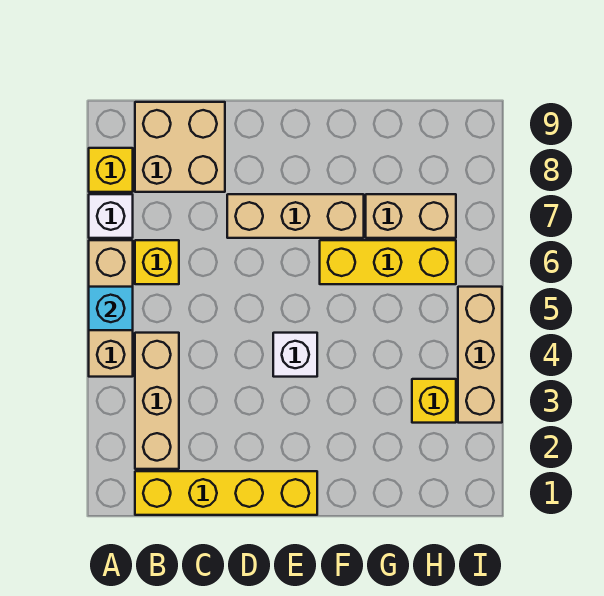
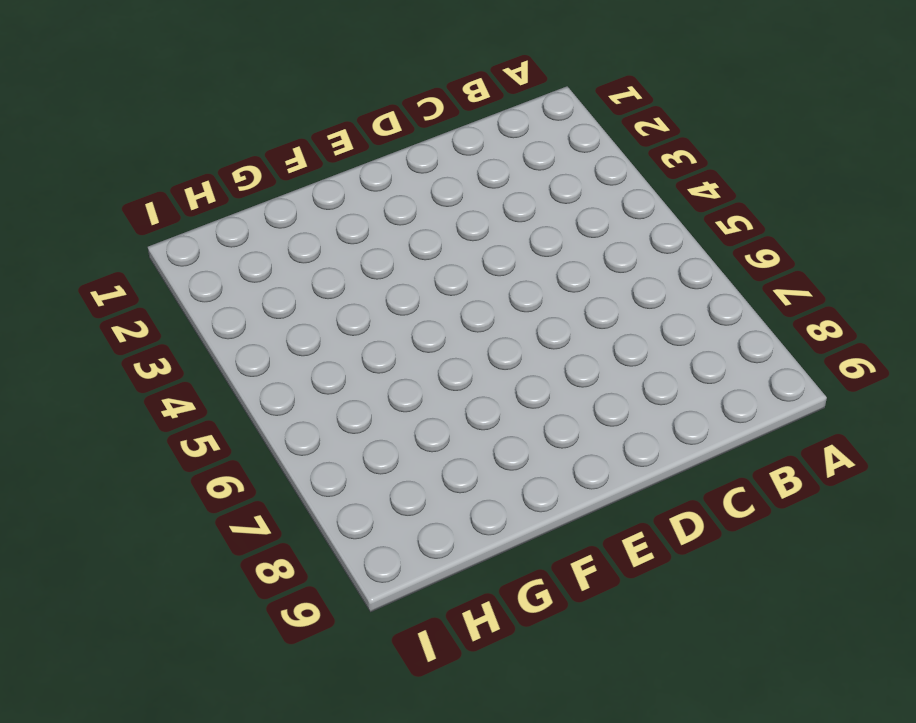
none -> tan brick A4:A6 level 1
none -> white brick A7 level 1
none -> yellow brick A8 level 1

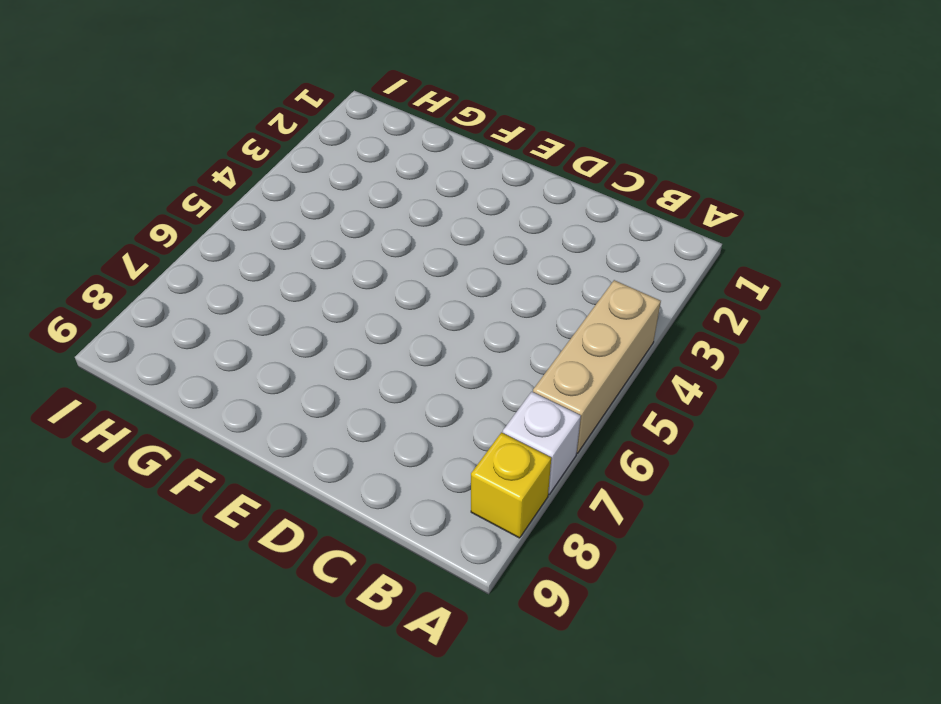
none -> yellow brick B1:E1 level 1
none -> tan brick B2:B4 level 1
none -> yellow brick B6 level 1

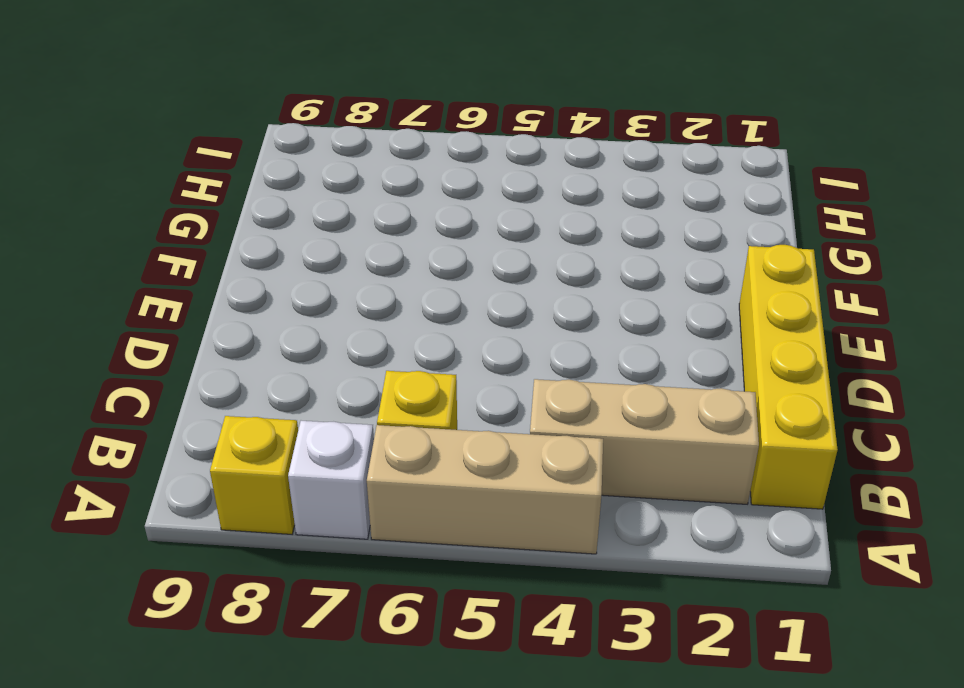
none -> tan brick B8:C9 level 1
none -> tan brick D7:F7 level 1
none -> white brick E4 level 1

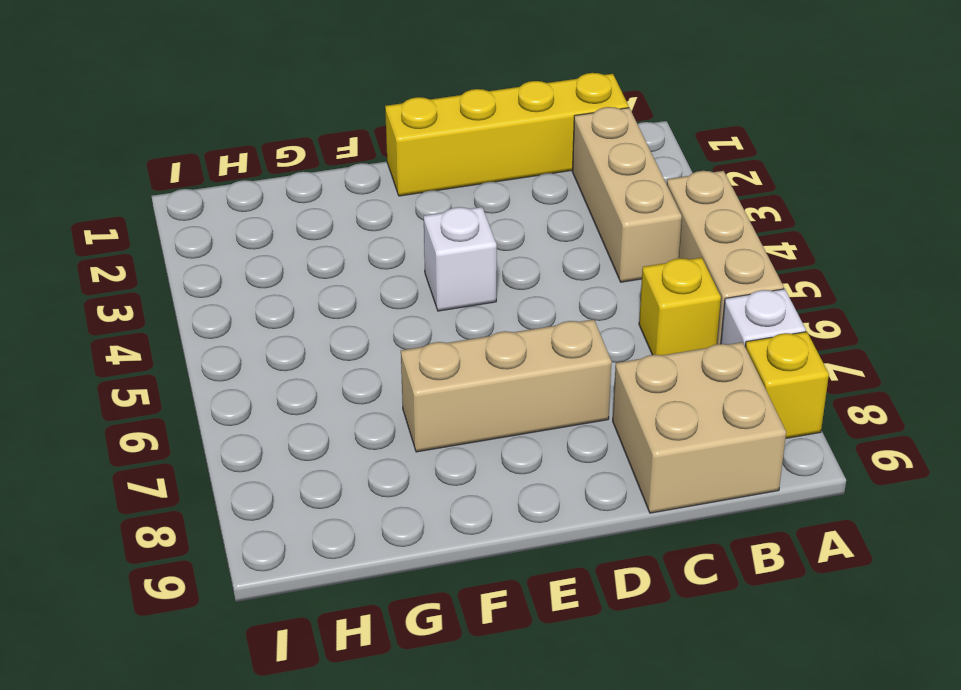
none -> yellow brick F6:H6 level 1
none -> tan brick G7:H7 level 1
none -> yellow brick H3 level 1

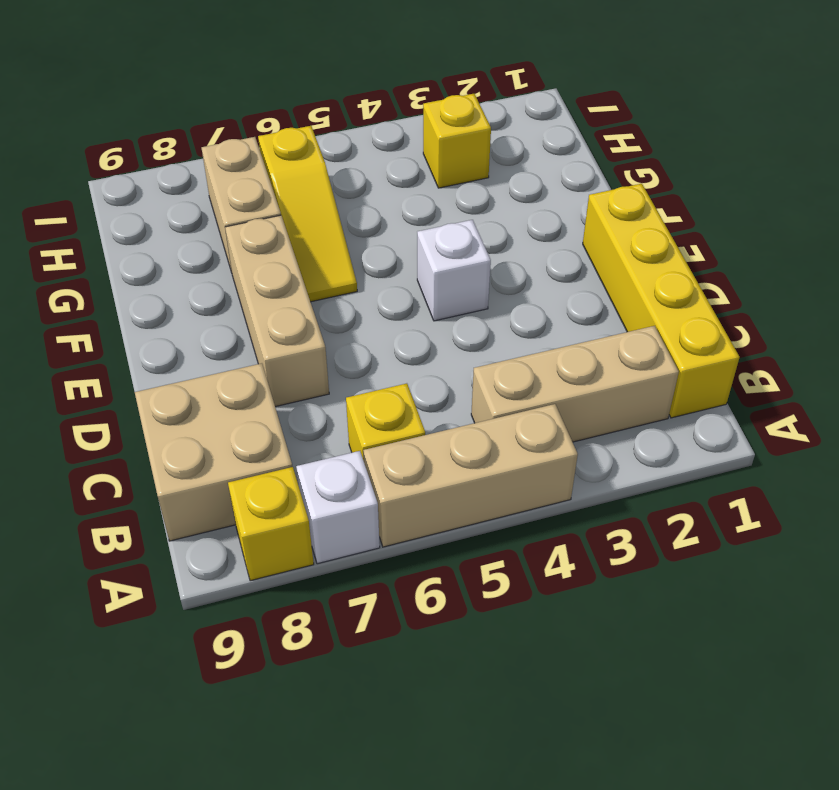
yellow slope F6:H6 level 1 top H -> yellow brick F6:H6 level 1
none -> tan brick I3:I5 level 1
none -> cyan brick A5 level 2

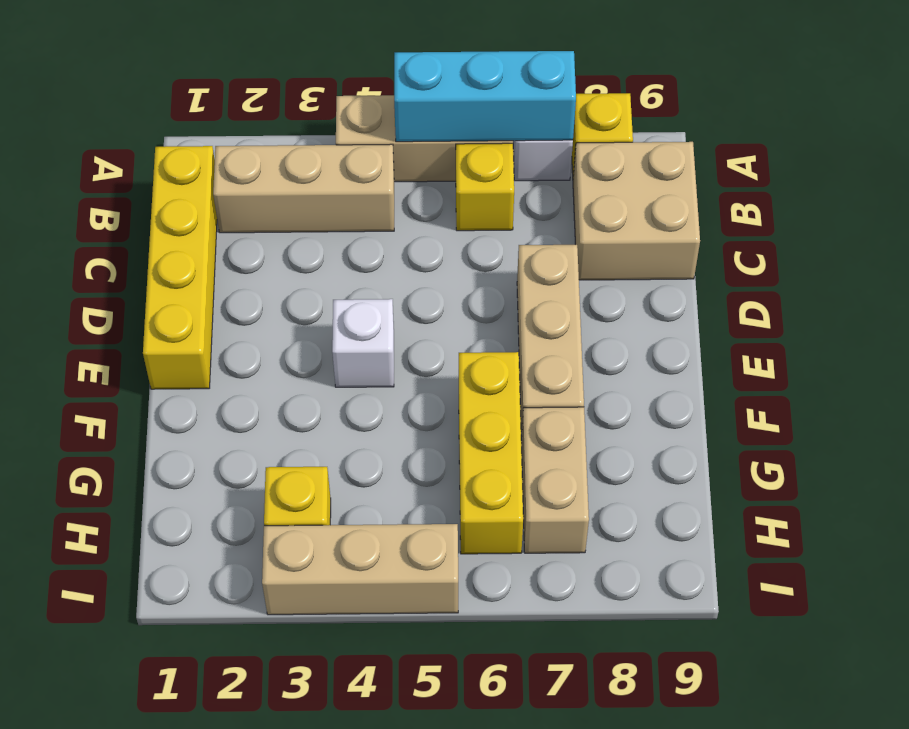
cyan brick A5:A7 level 2 -> cyan brick A5 level 2

